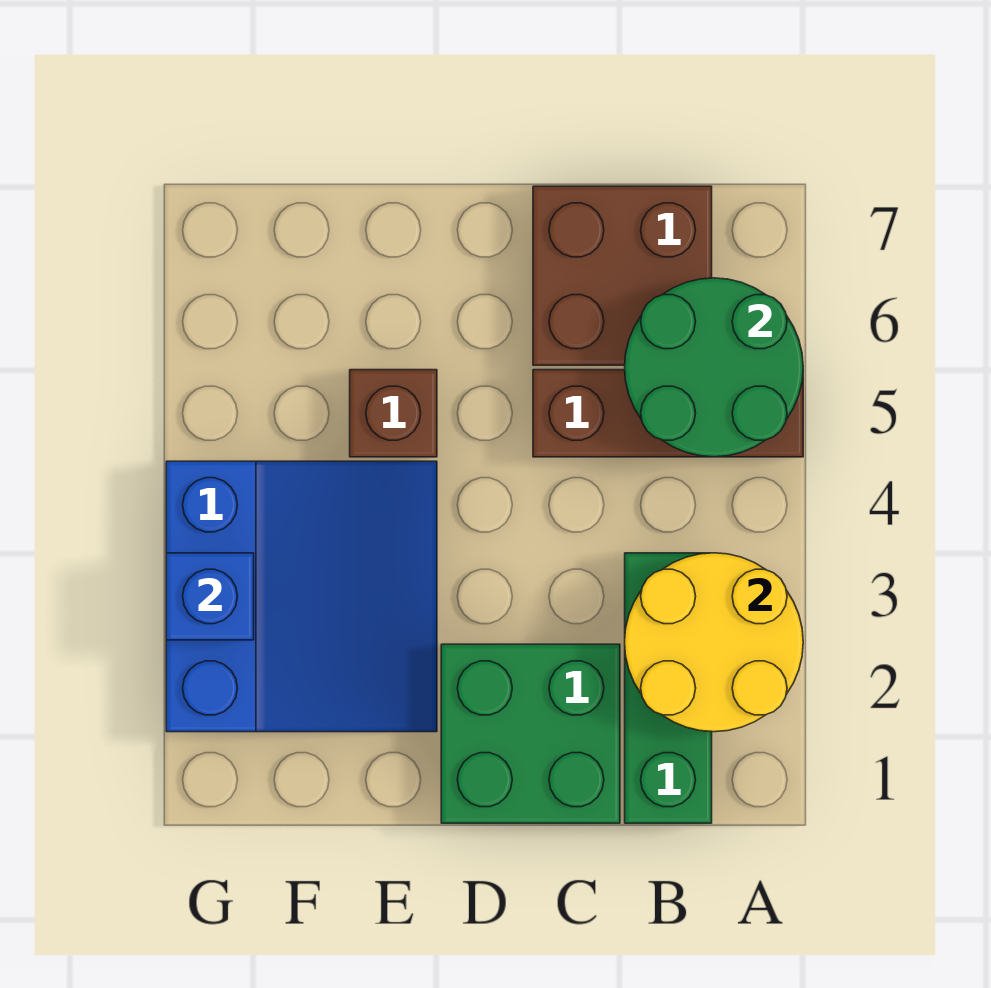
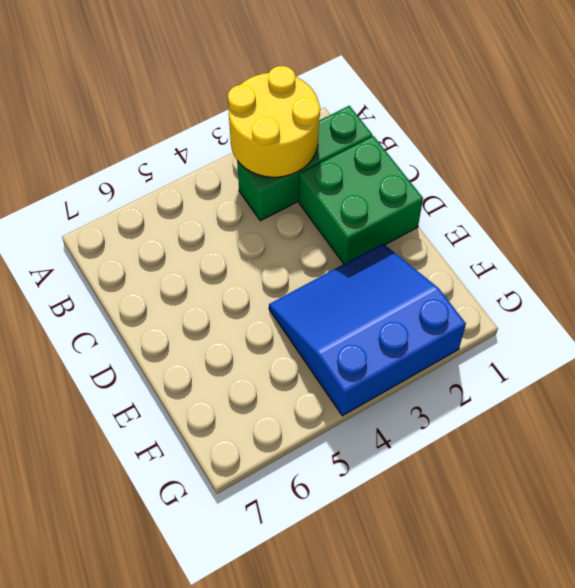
none -> brown brick A5:C5 level 1
none -> brown brick B6:C7 level 1

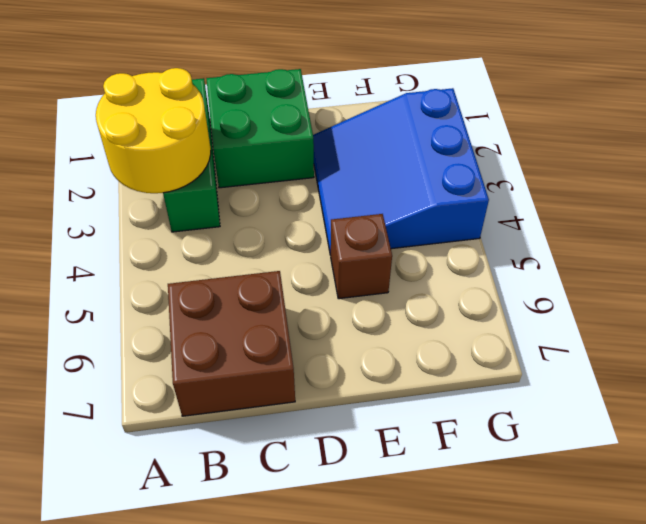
none -> brown brick A5:C5 level 1
none -> green round brick A5:B6 level 2

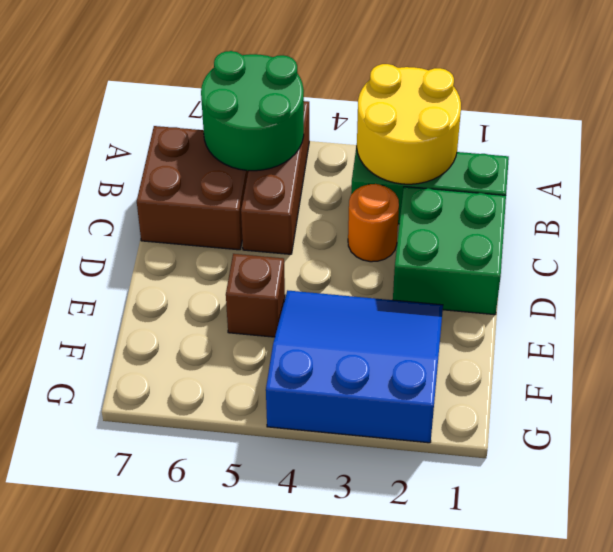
orange round brick C3 level 1 -> none
none -> blue brick G3 level 2

